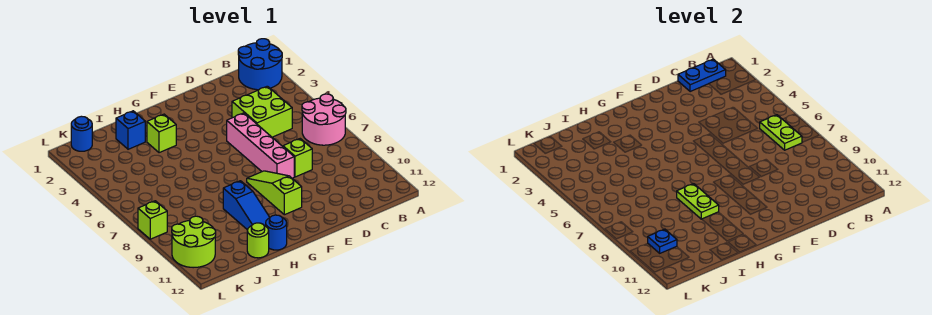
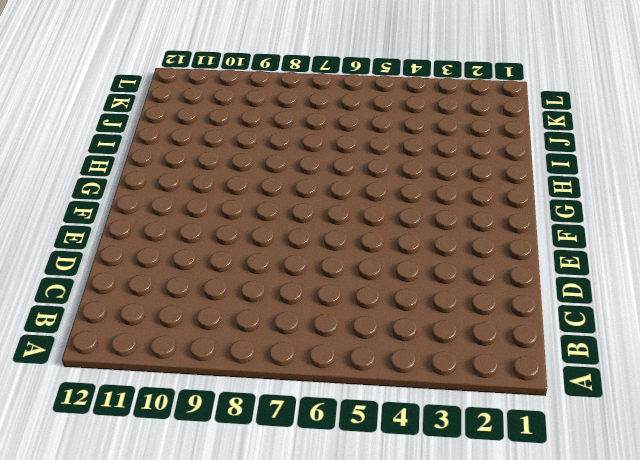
none -> blue round brick A1:B2 level 1
none -> pink round brick A6:B7 level 1
none -> lime brick C4:D5 level 1

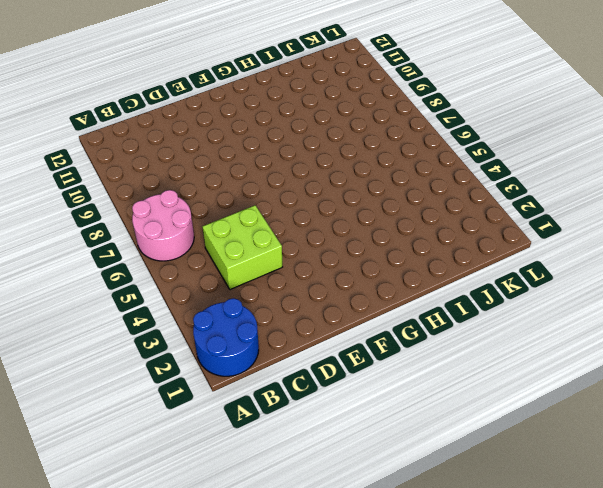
none -> lime brick D8 level 1
none -> pink brick E5:E8 level 1
none -> lime slope F8:F10 level 1 top 10

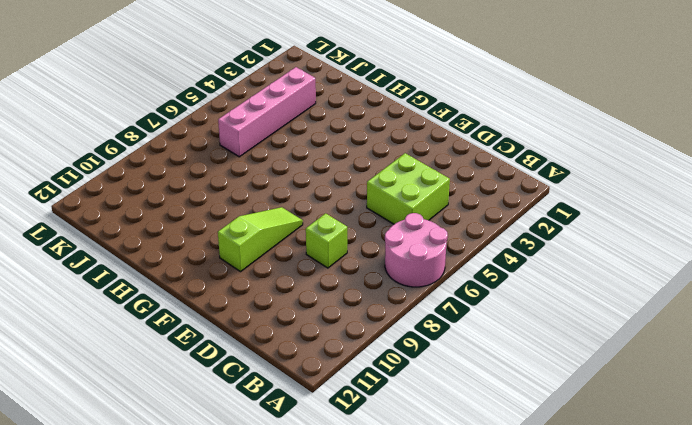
pink brick J3:J6 level 1 -> pink brick E5:E8 level 1
none -> blue round brick A1:B2 level 1
none -> lime brick H3 level 1
none -> blue slope H9:H11 level 1 top 9

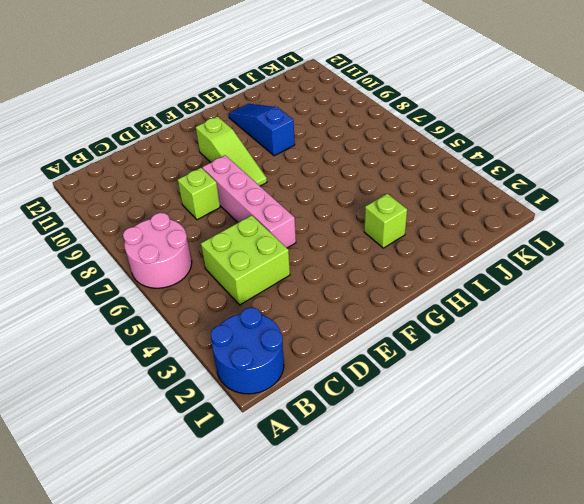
none -> blue round brick H12 level 1
none -> blue brick I2 level 1
none -> lime round brick I12 level 1

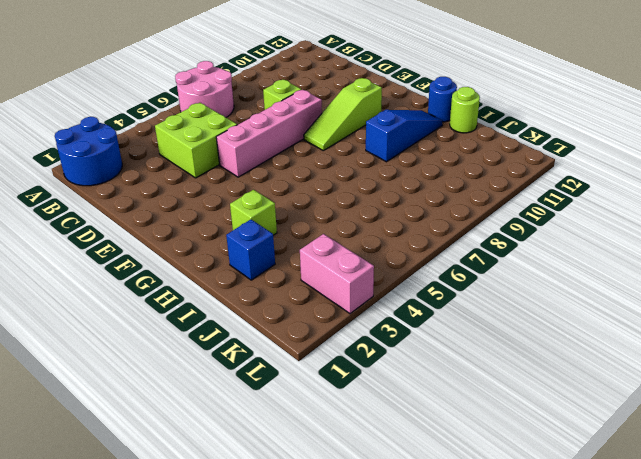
pink brick K3:L3 level 1 -> none
none -> blue round brick K1 level 1
none -> lime round brick K10:L11 level 1
none -> lime brick L8 level 1

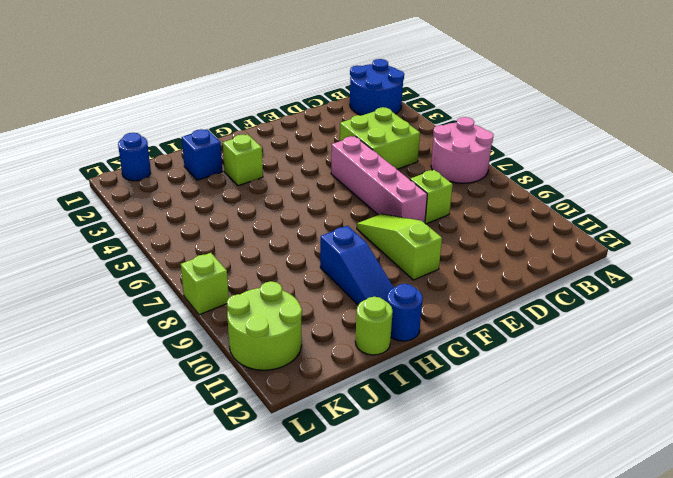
none -> blue plate B1:C1 level 2
none -> lime plate B6:B7 level 2
none -> lime plate H8:H9 level 2

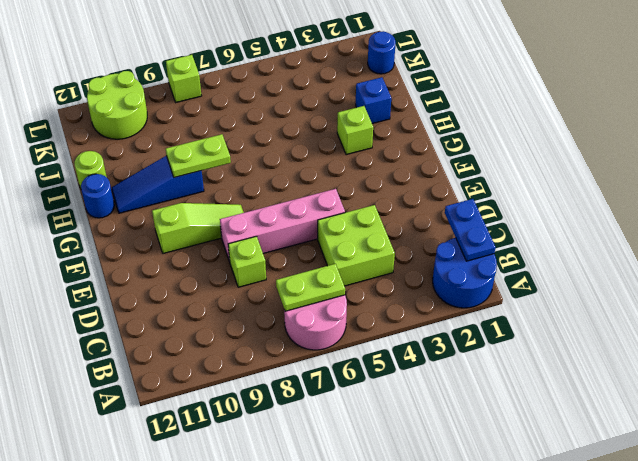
none -> blue plate K10 level 2

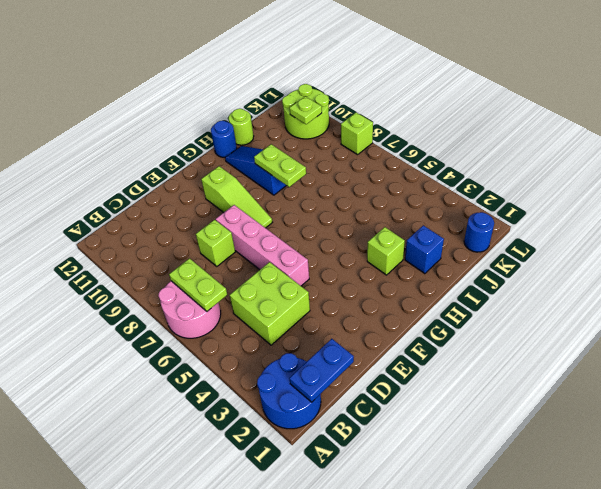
lime plate K10 level 2 -> blue plate K10 level 2

